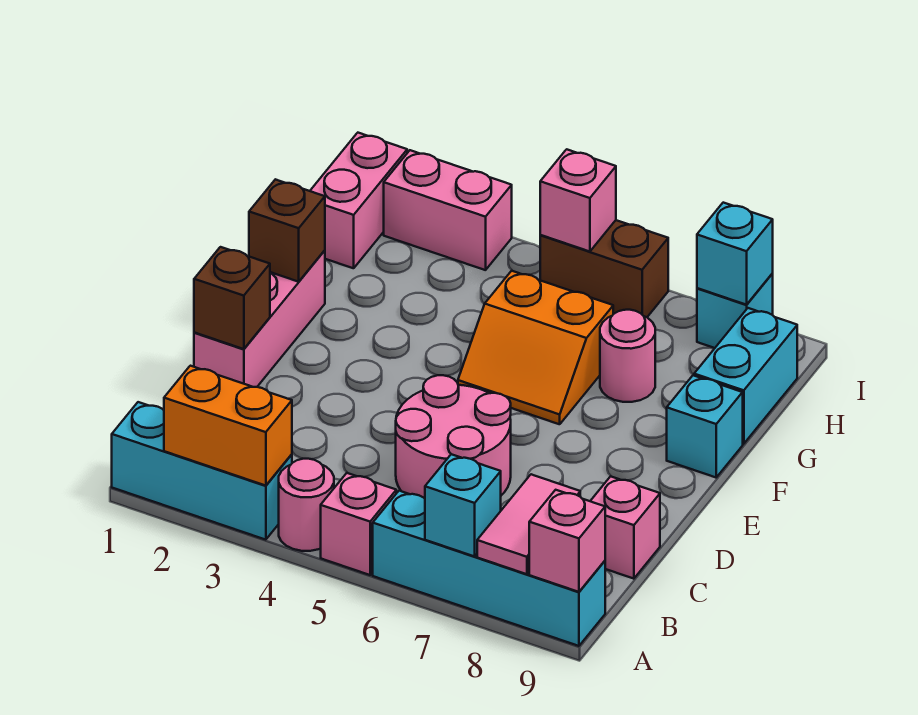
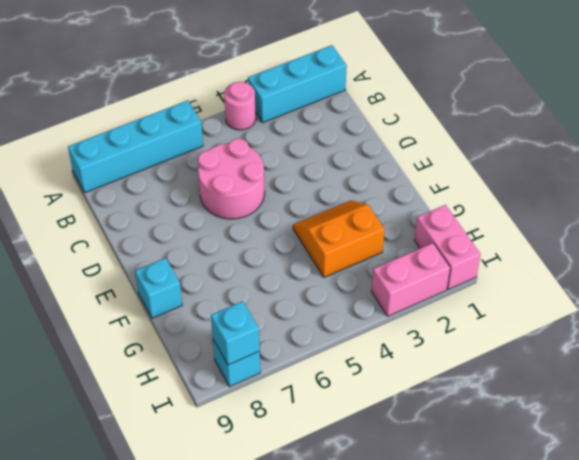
orange slope F3:G4 level 1 top G -> orange slope F5:G6 level 1 top G
none -> pink brick A5 level 1
none -> pink brick C9 level 1
none -> pink brick D1:F1 level 1

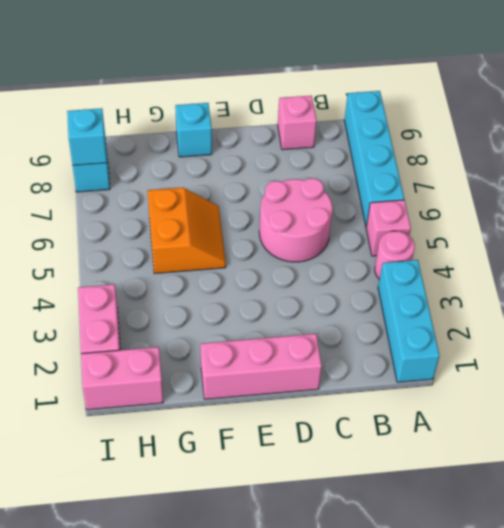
none -> pink round brick G7 level 1
none -> cyan brick G9:H9 level 1
none -> brown brick I5:I6 level 1

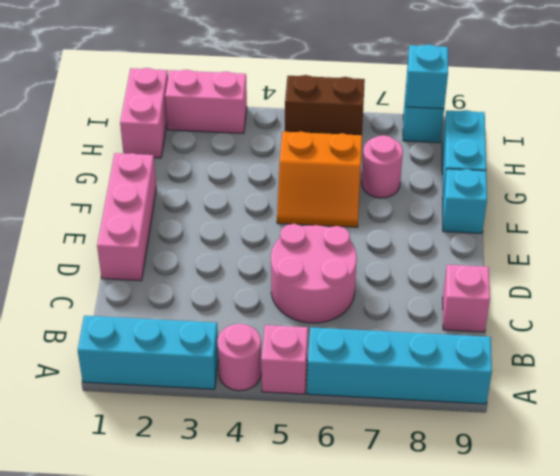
none -> orange brick A2:A3 level 2
none -> cyan brick A7 level 2
none -> pink tile A8:B8 level 2

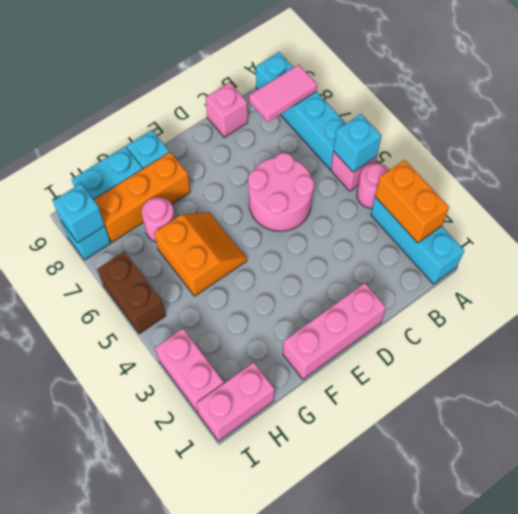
cyan brick A5 level 2 -> cyan brick A7 level 2
orange brick F8:H8 level 1 -> none
none -> pink brick A9 level 2
none -> brown brick D1 level 2
none -> brown brick F1 level 2

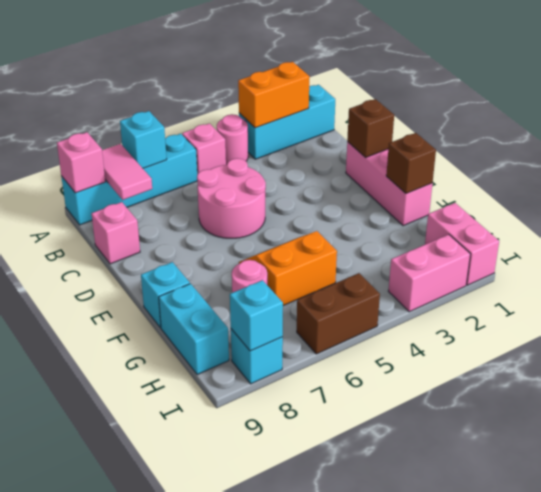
none -> pink brick I5 level 2

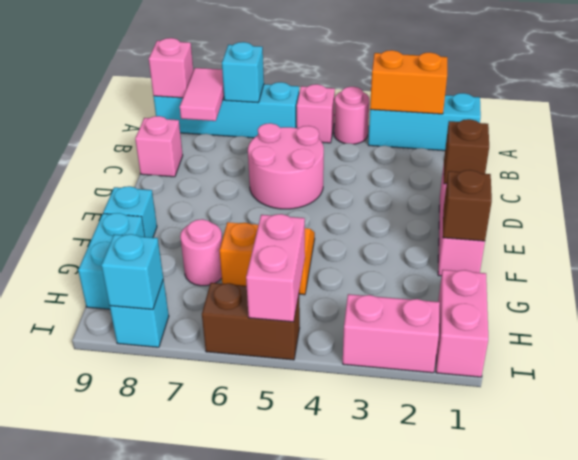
pink brick H5:I5 level 2 -> pink brick I5 level 2

